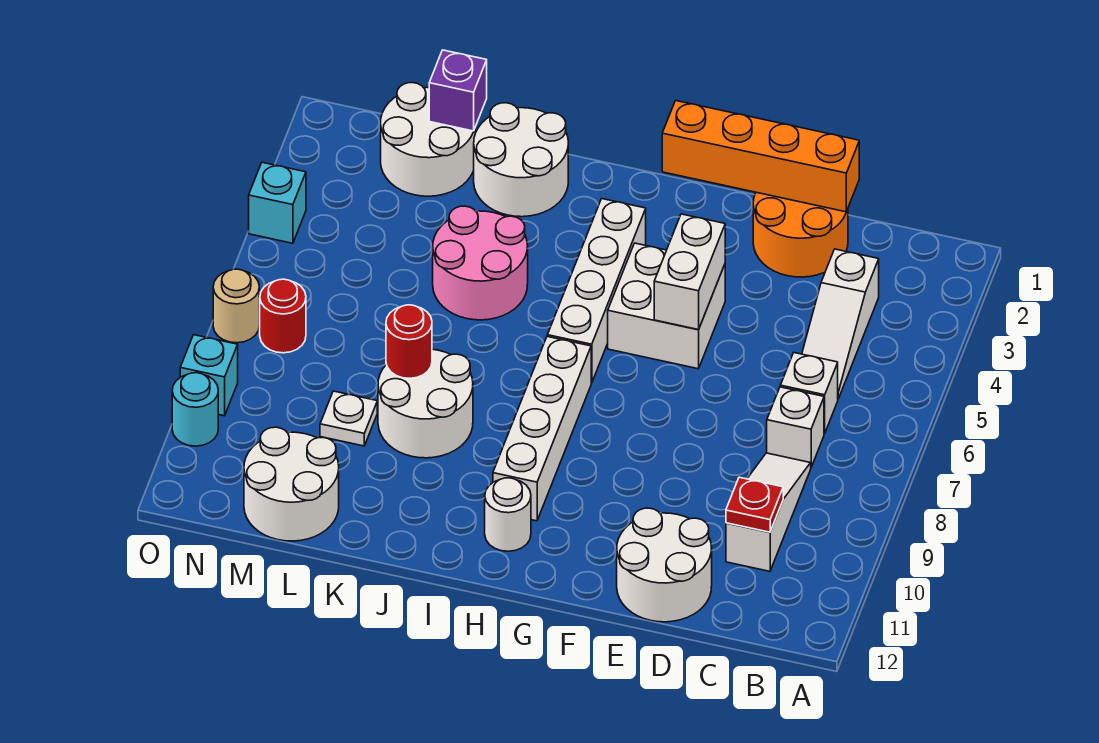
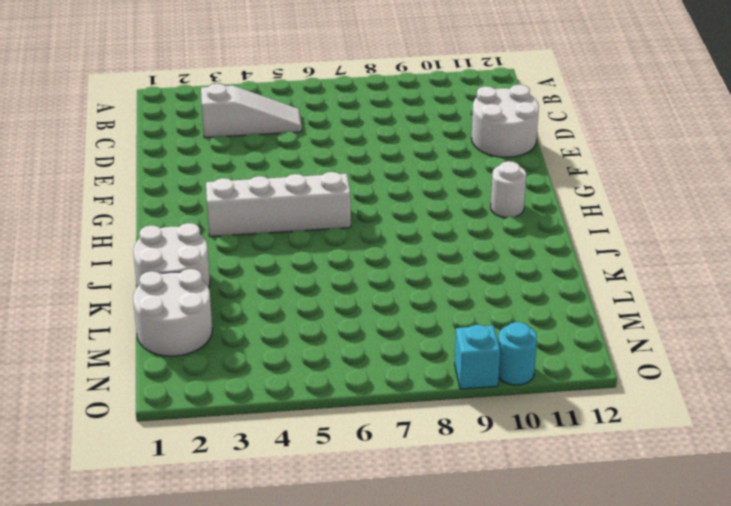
none -> white brick C6 level 1
none -> white brick C7 level 1
none -> white slope C8:C10 level 1 top 10

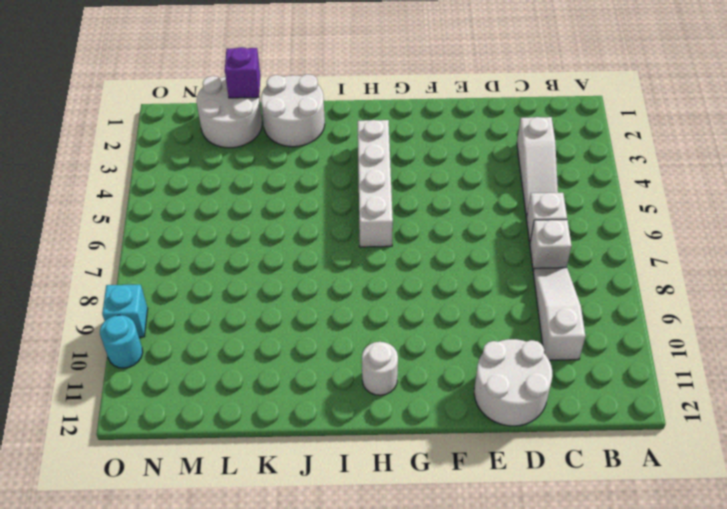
none -> orange round brick D1:E2 level 1
none -> white brick F4:G5 level 1
none -> white brick H7:H10 level 1

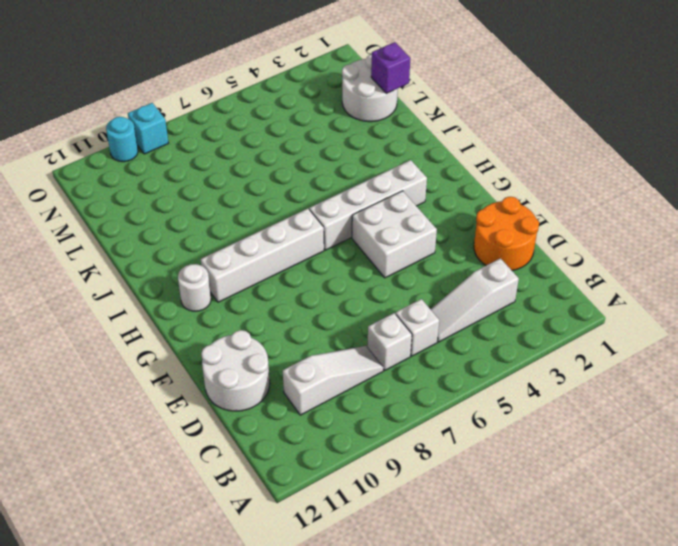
none -> white round brick J1:K2 level 1
none -> pink round brick J4:K5 level 1
none -> white round brick J8:K9 level 1

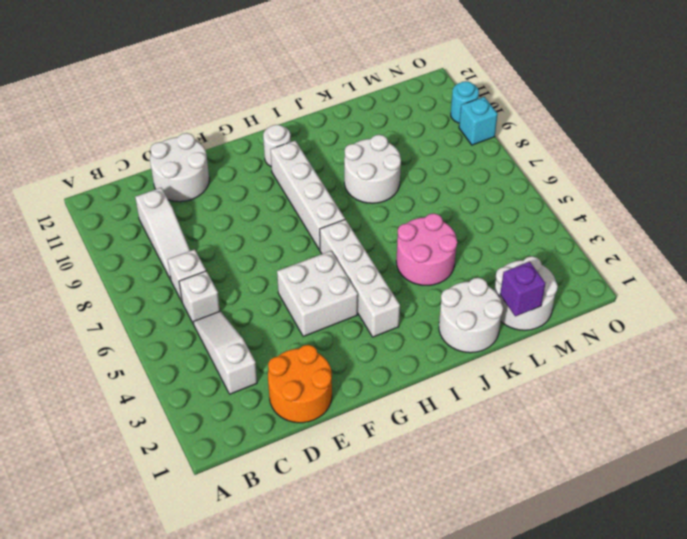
none -> white plate L9 level 1
none -> white round brick L11:M12 level 1
none -> red round brick N7 level 1

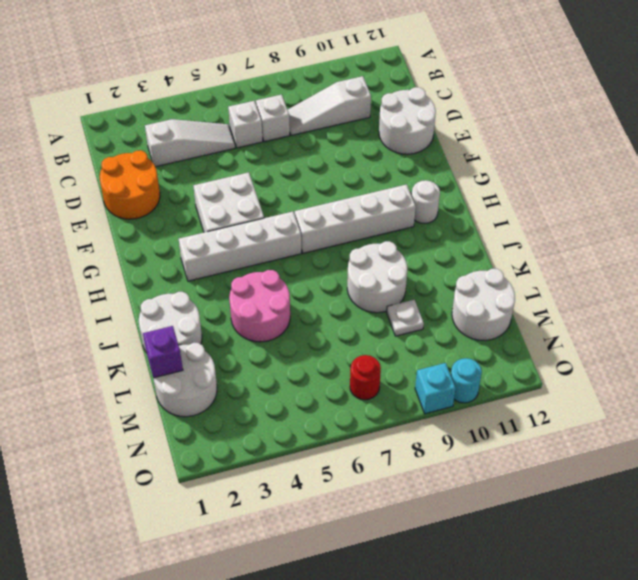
none -> cyan brick O4 level 1
none -> tan round brick O7 level 1
none -> red plate C10 level 2

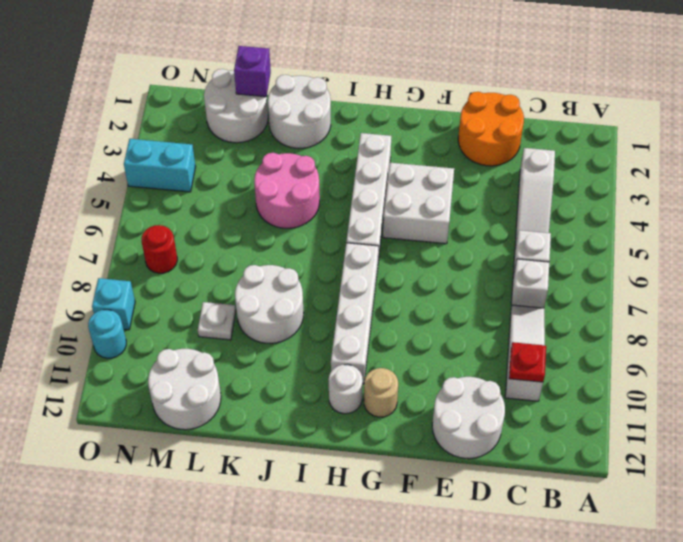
tan round brick G11 level 1 -> tan round brick O7 level 1
cyan brick N4:O4 level 1 -> cyan brick O4 level 1
none -> orange brick D1:G1 level 2
none -> white brick F4:F5 level 2
none -> red round brick K8 level 2

